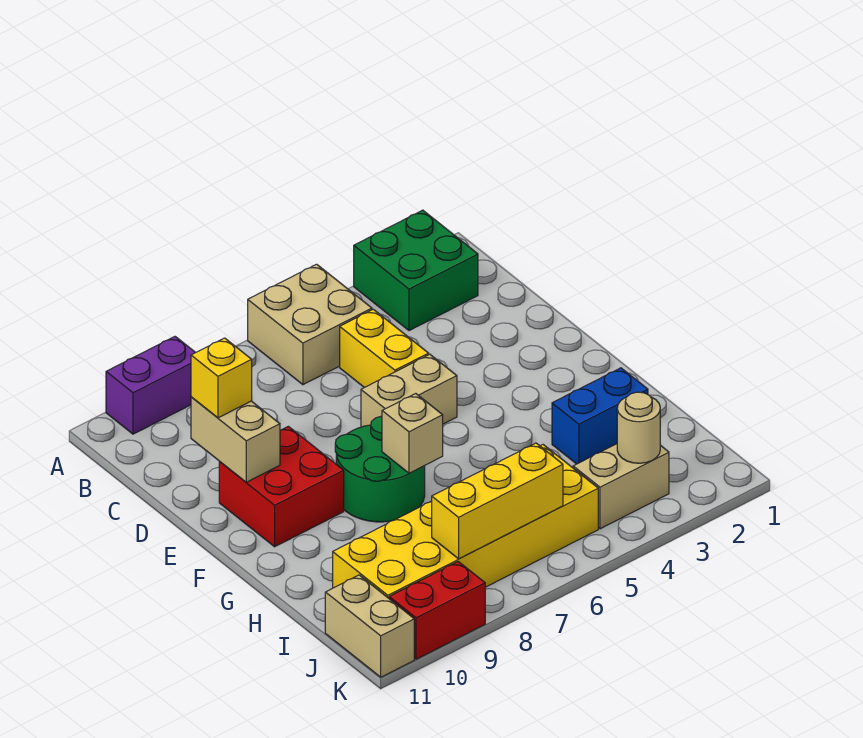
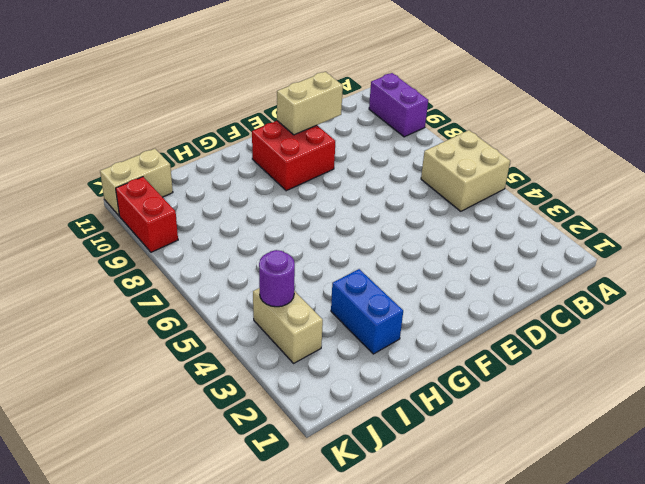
purple round brick J4 level 2 -> none
none -> green brick A2:B3 level 1
none -> yellow brick C5:D5 level 1
none -> tan brick E5:E6 level 1

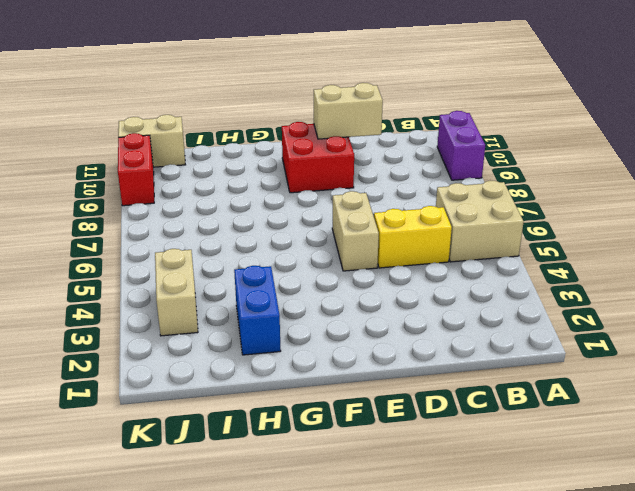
none -> green brick A2:B3 level 1
none -> green round brick F7:G8 level 1
none -> yellow brick I5:J10 level 1

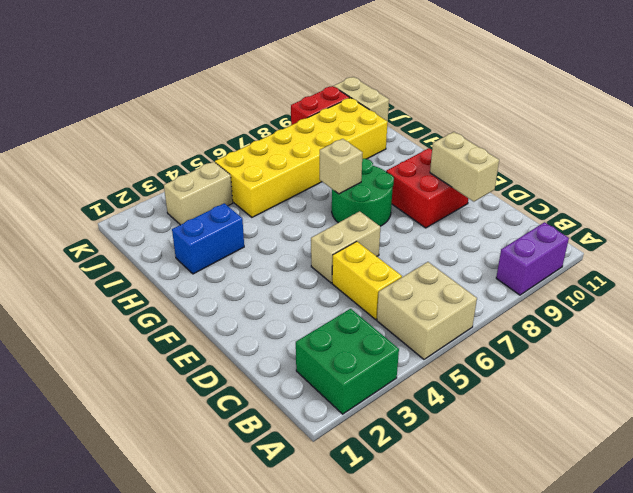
none -> tan round brick J3 level 2
none -> yellow brick J6:J8 level 2
none -> yellow brick D10 level 3

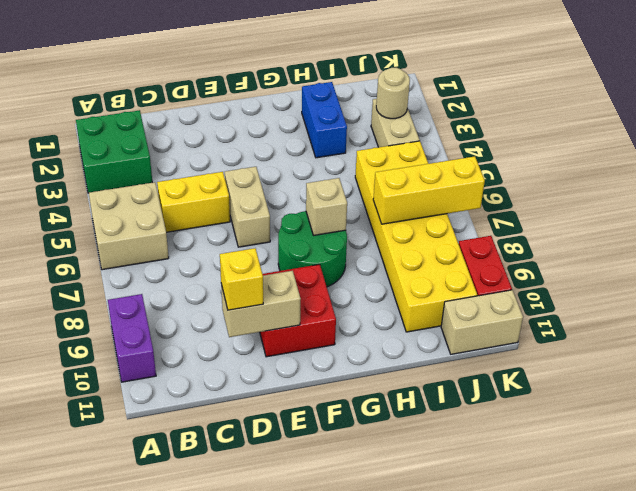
yellow brick I7:K7 level 2 -> yellow brick J6:J8 level 2

